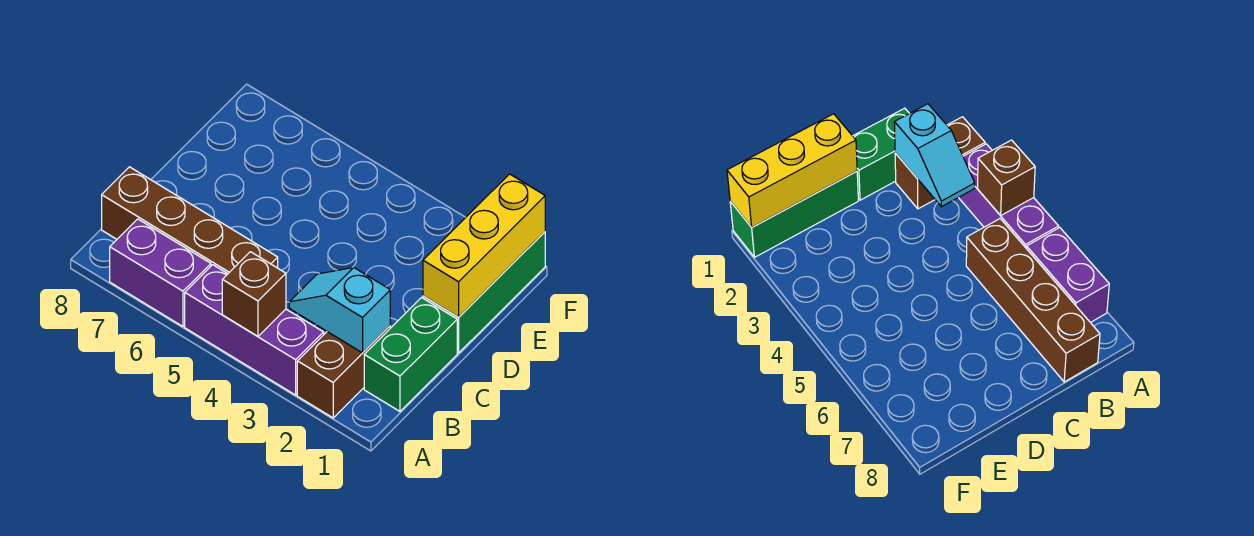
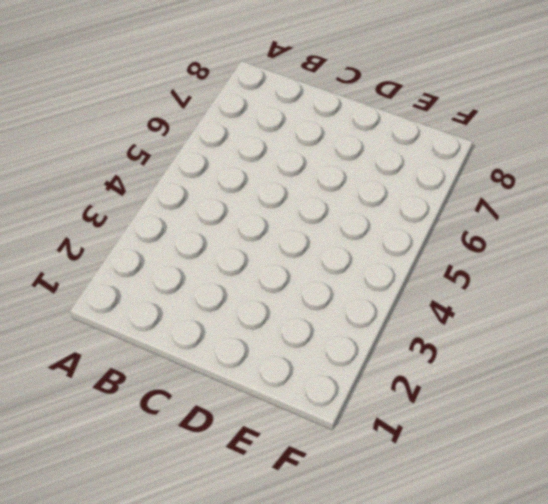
none -> brown brick A2:B2 level 1
none -> purple brick A3:A5 level 1

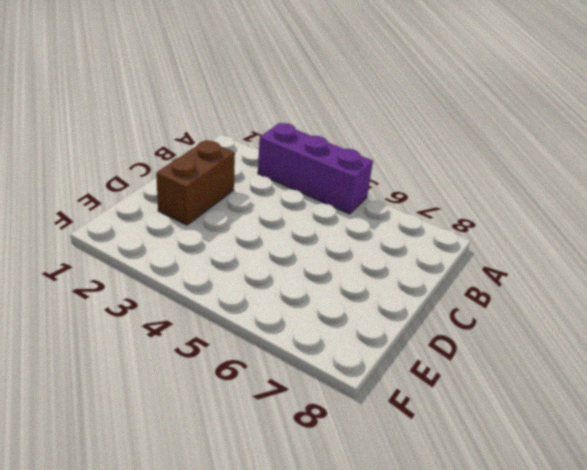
brown brick C2:D2 level 1 -> brown brick A2:B2 level 1
none -> purple brick A6:A7 level 1
none -> green brick B1:C1 level 1

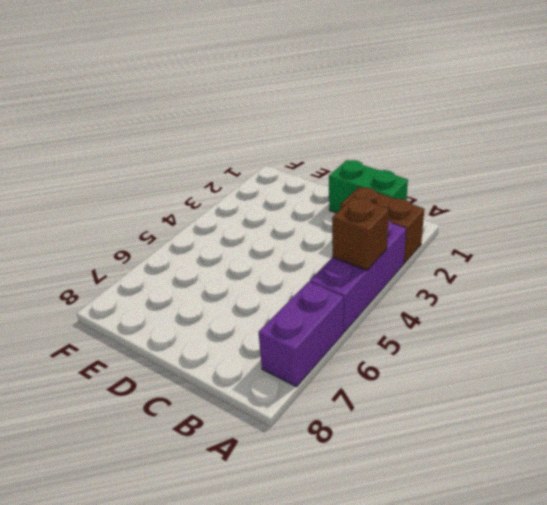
none -> brown brick B5:B8 level 1
none -> green brick D1:F1 level 1

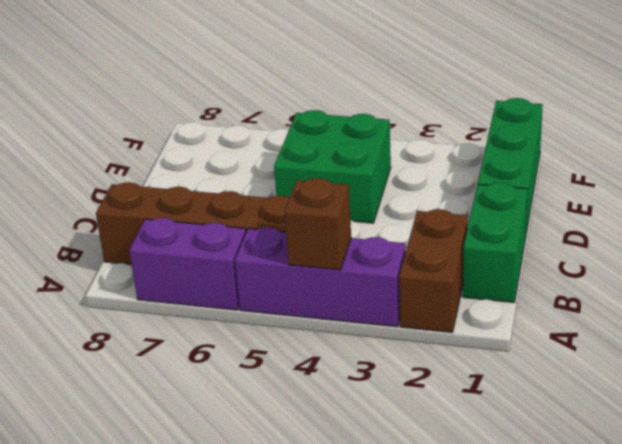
green brick D4:E5 level 1 -> none
none -> cyan slope B2:B3 level 2 top 2
none -> yellow brick D1:F1 level 2

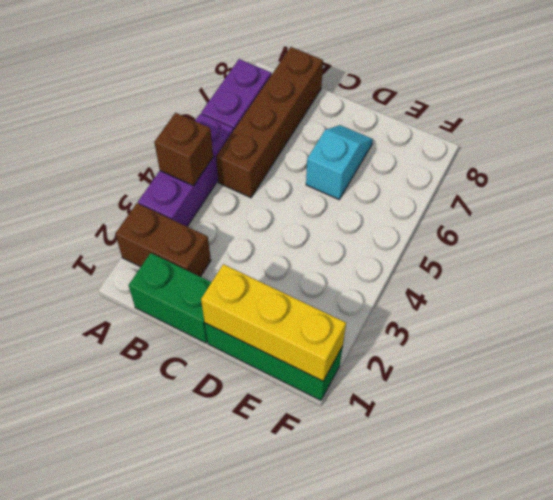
cyan slope D6:D7 level 1 top 6 -> cyan slope B2:B3 level 2 top 2

